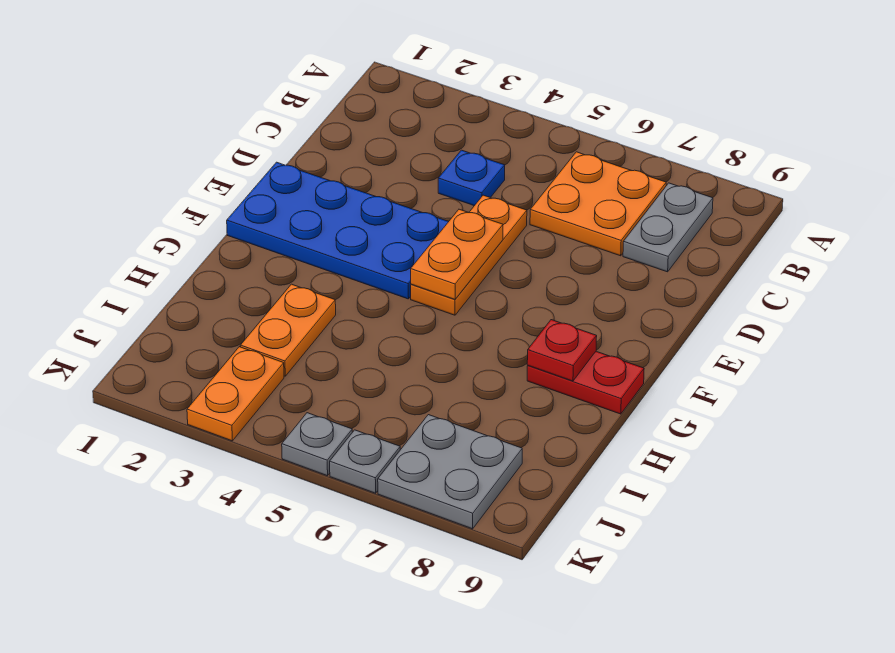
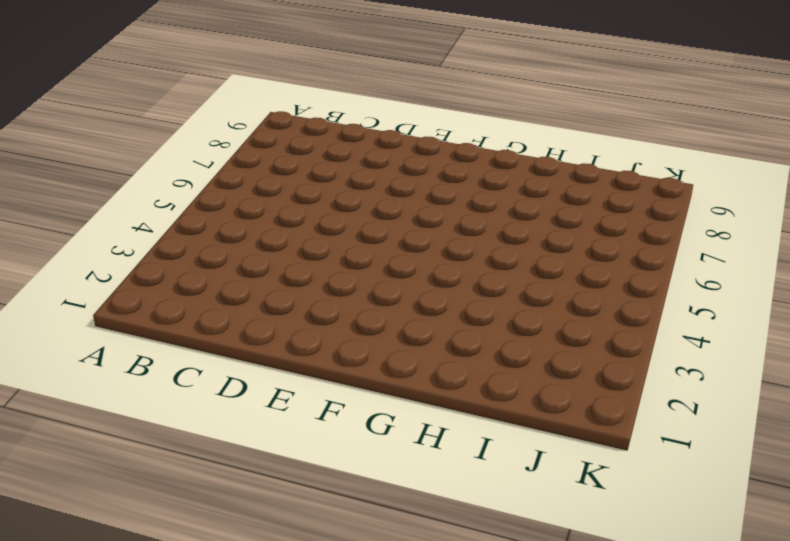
none -> orange plate B6:C7 level 1
none -> grey plate B8:C8 level 1
none -> blue plate C4 level 1

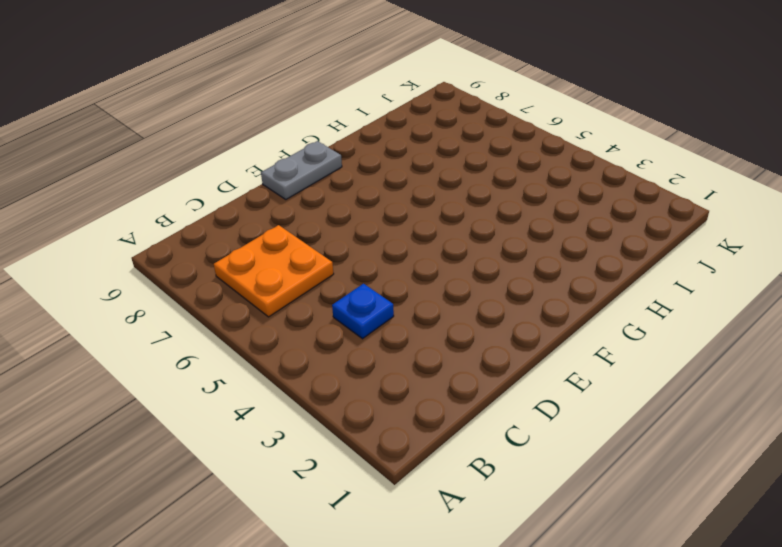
grey plate E9:F9 level 1 -> grey plate B8:C8 level 1
none -> orange plate D5:F5 level 1
none -> blue plate E1:F4 level 1
none -> red plate G8:G9 level 1

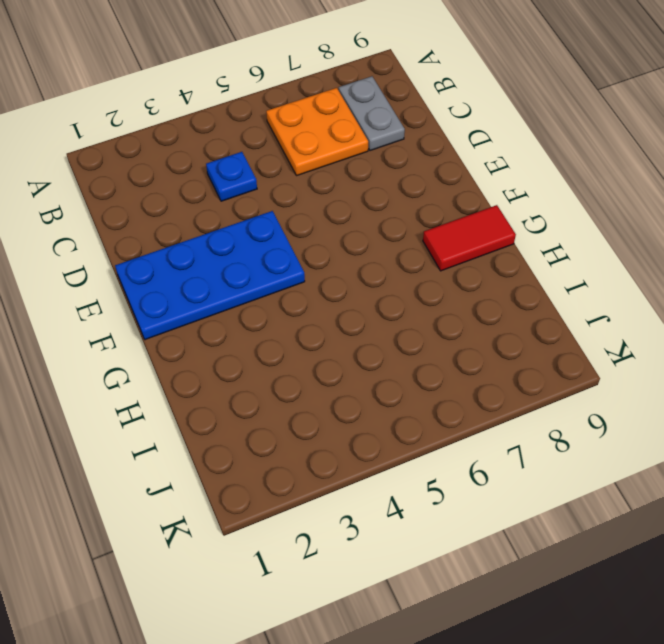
red tile G8:G9 level 1 -> red plate G8:G9 level 1
none -> orange plate D5:F5 level 1
none -> orange plate H3:I3 level 1
none -> orange plate J3:K3 level 1

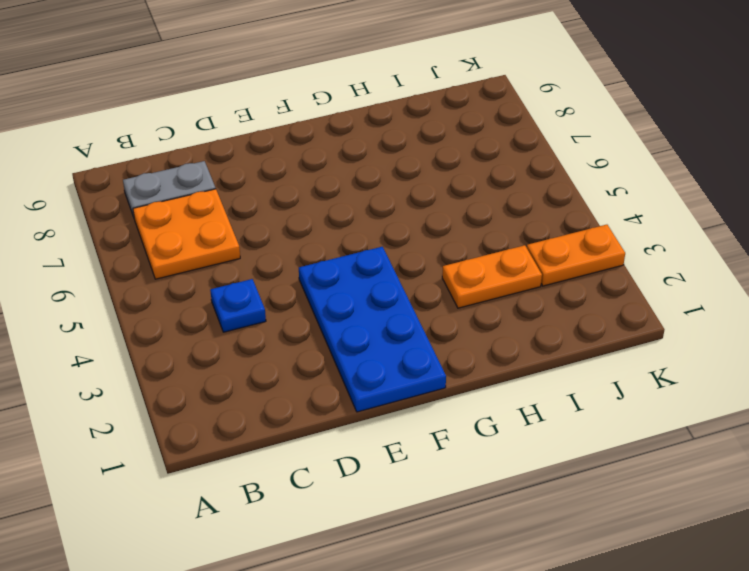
none -> orange plate D5:F5 level 1
none -> red plate G8:G9 level 1
none -> grey plate J7:K8 level 1

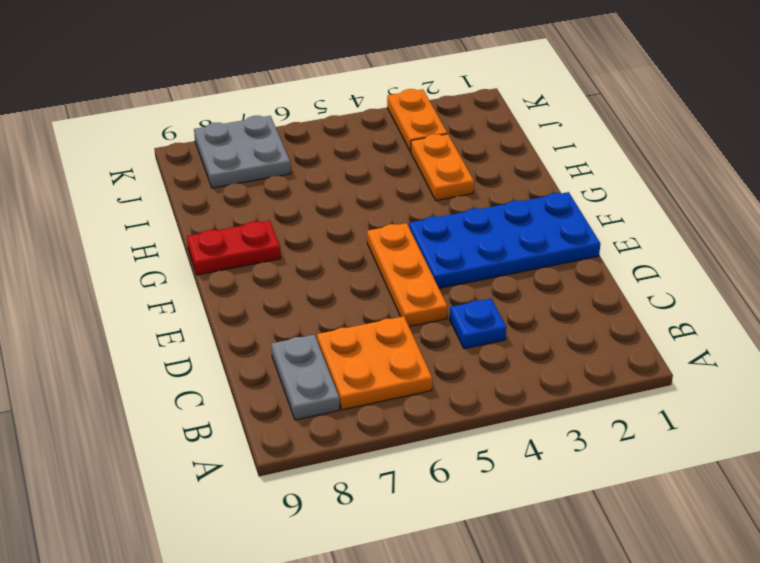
none -> grey plate K5 level 1
none -> grey plate K6 level 1
none -> orange plate E5:F5 level 2

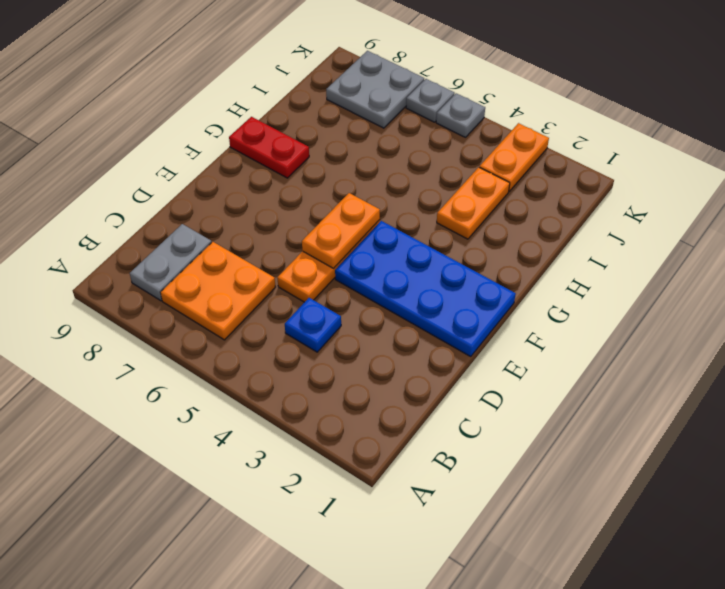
none -> red plate G8 level 2

